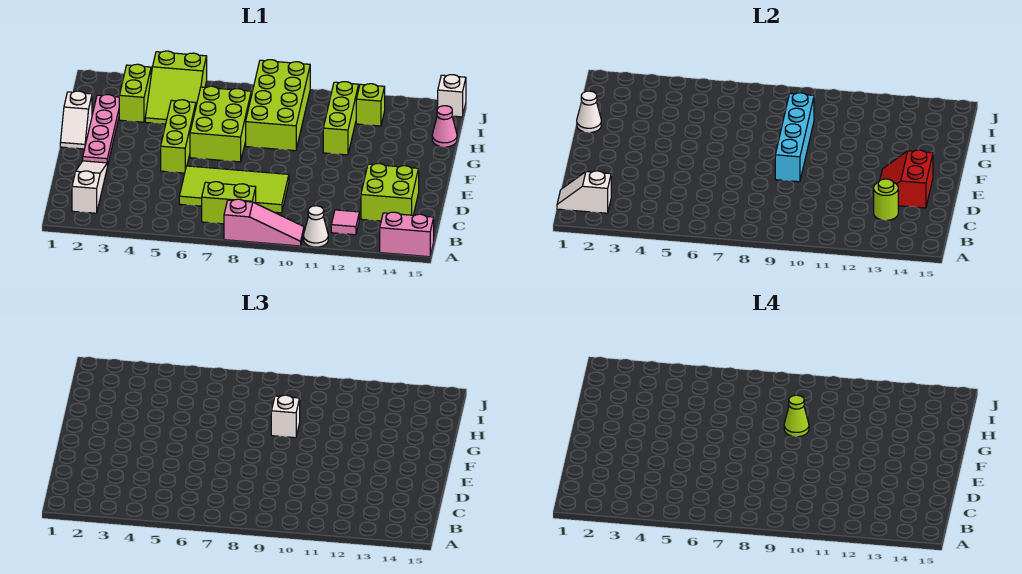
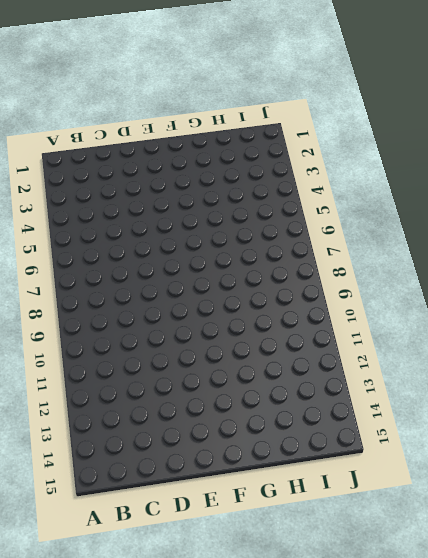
none -> pink slope A8:A10 level 1 top 8
none -> white cone A11 level 1
none -> pink brick A14:A15 level 1

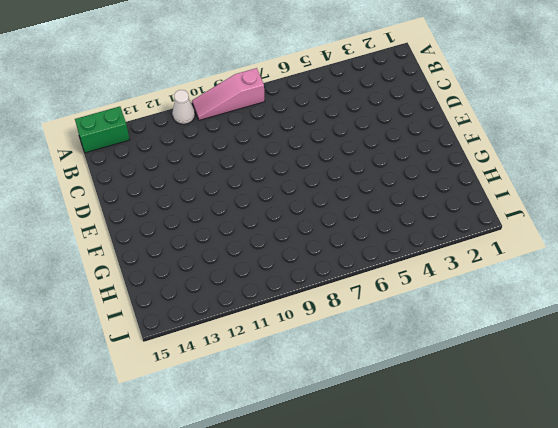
green brick A14:A15 level 1 -> pink brick A14:A15 level 1
none -> white slope B2:D2 level 1 top B
none -> lime brick B7:B8 level 1
none -> pink tile B12 level 1

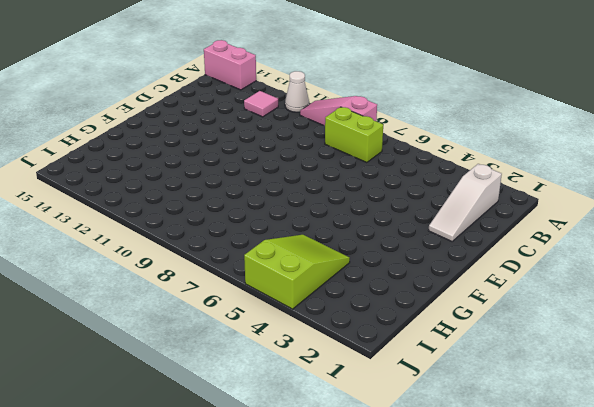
none -> lime tile C6:D9 level 1
none -> lime brick C13:D14 level 1
none -> pink plate E2:H2 level 1

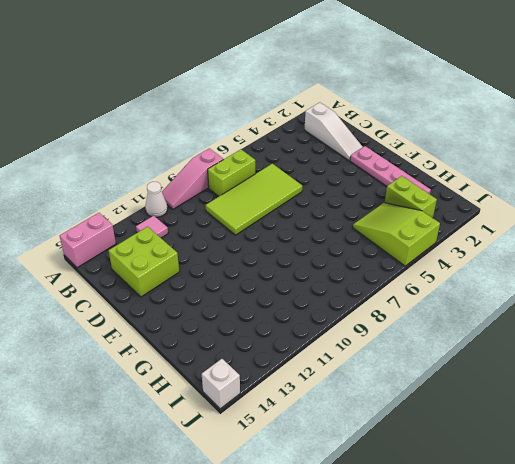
none -> lime brick E5:G5 level 1
none -> white slope F1:G1 level 1 top G
none -> lime brick F6:H7 level 1

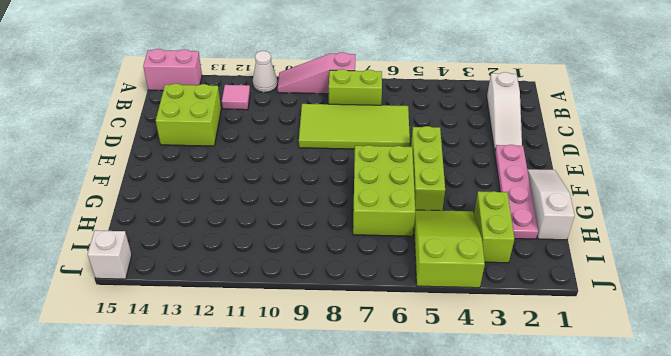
white slope F1:H1 level 1 top H -> white slope F1:G1 level 1 top G
none -> lime brick G8:J9 level 1
none -> lime brick G11:I11 level 1
none -> pink cone H15 level 1

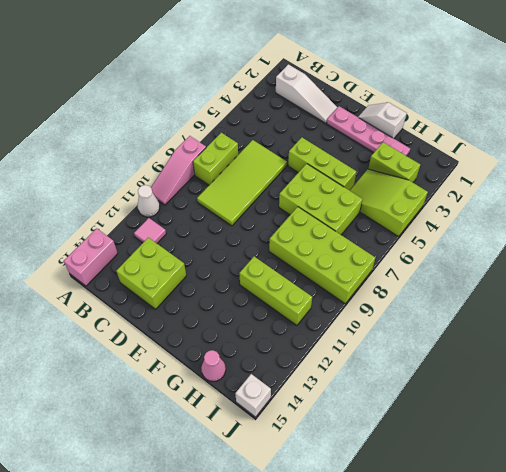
none -> lime brick I12 level 1
none -> white slope B1:B2 level 2 top 2
none -> lime round brick C13 level 2

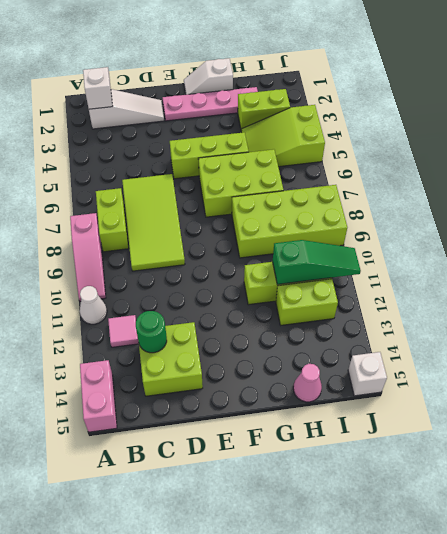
green round brick C13 level 2 -> lime round brick C13 level 2
green slope H11:J11 level 2 top H -> none
lime brick H12:I12 level 1 -> lime brick I12 level 1
none -> red slope D13:E14 level 2 top 14
none -> cyan brick E9:H9 level 2
none -> white cone G1 level 2

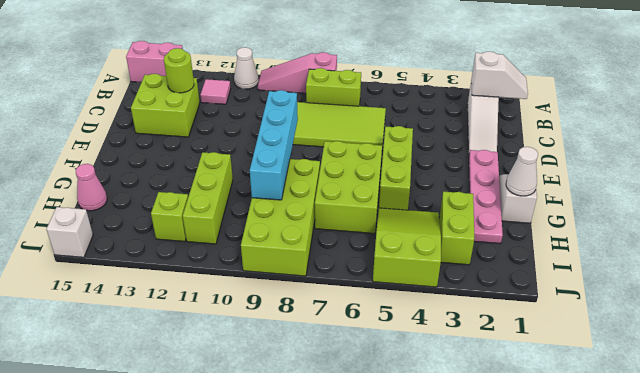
none -> red slope D13:E14 level 2 top 14
none -> white brick G9 level 3
none -> lime cone G9 level 4

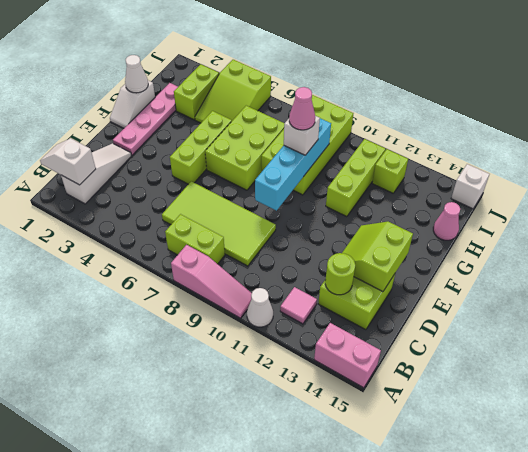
lime slope D13:E14 level 2 top 14 -> red slope D13:E14 level 2 top 14
pink cone G9 level 4 -> lime cone G9 level 4

